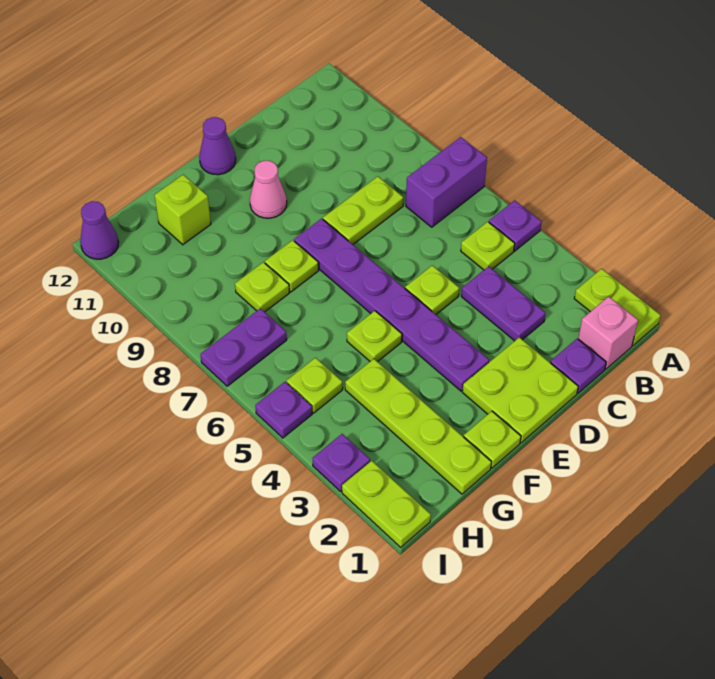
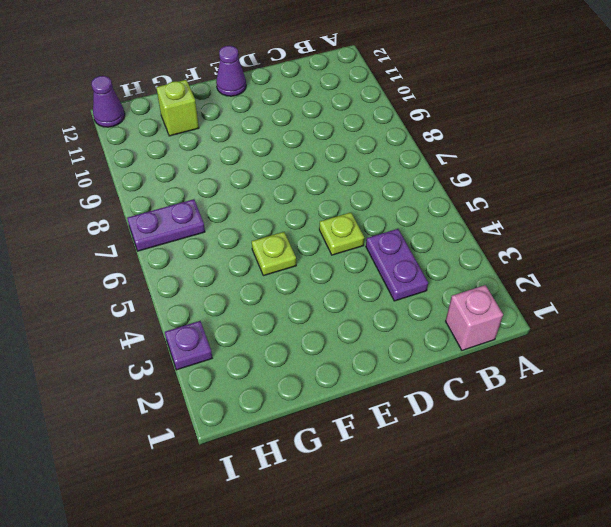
none -> lime plate A1:A2 level 1
none -> purple plate A5 level 1
none -> purple brick A7:B7 level 1

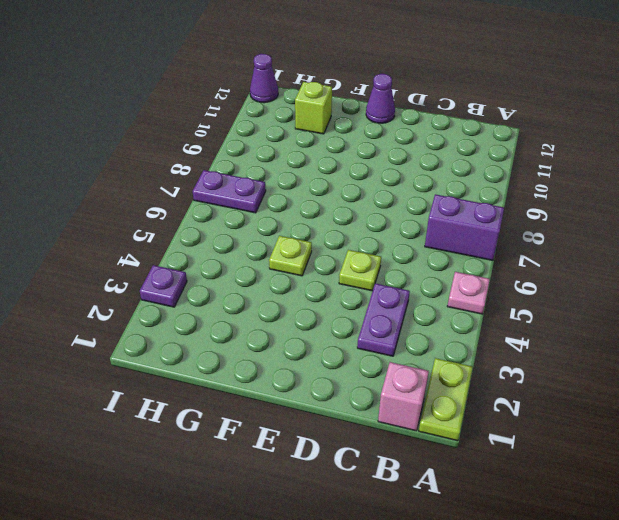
pink plate A5 level 1 -> purple plate A5 level 1
none -> lime plate B5 level 1
none -> purple plate C1 level 1
none -> lime plate C8:D8 level 1

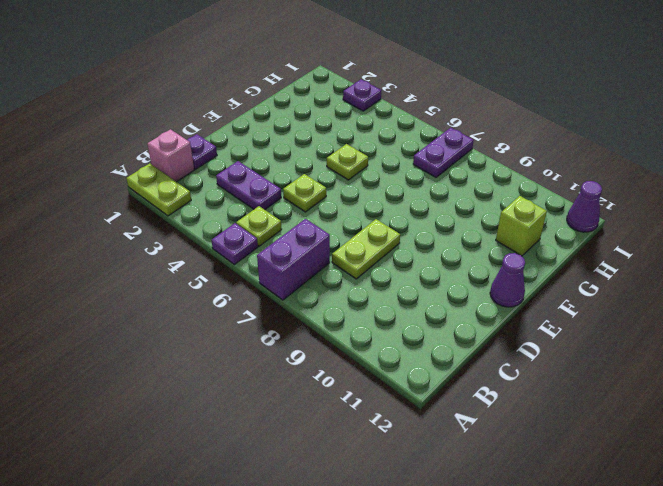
none -> lime plate D1:E2 level 1
none -> purple plate E3:E8 level 1
none -> pink cone E10 level 1

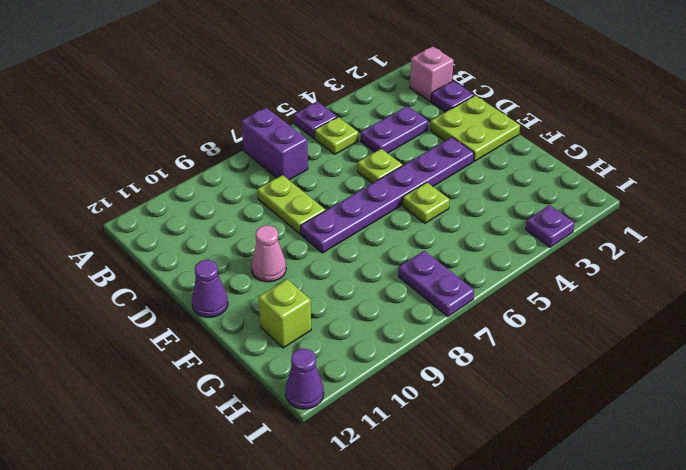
none -> lime plate A1:A2 level 1
none -> lime plate F1 level 1
none -> lime plate F8 level 1

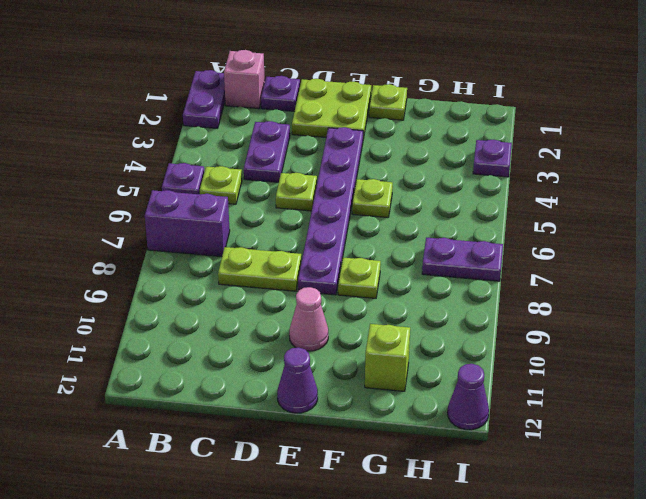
purple plate A1:A2 level 1 -> lime plate A1:A2 level 1
none -> lime plate G1:G4 level 1
none -> lime plate G8 level 1
none -> lime plate H5 level 1

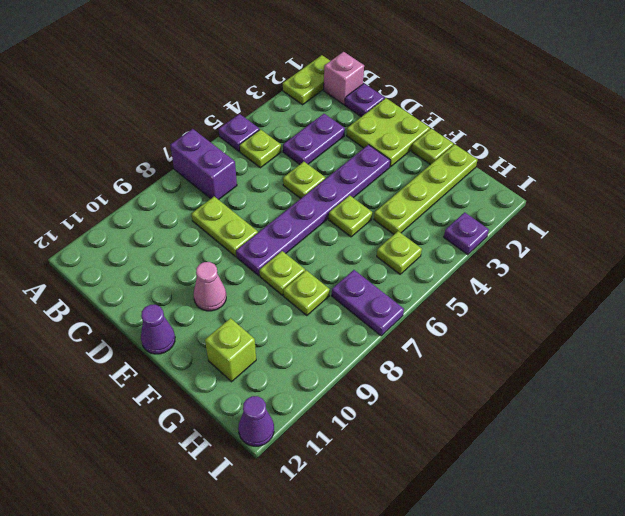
none -> lime plate I1:I2 level 1
none -> purple plate I5 level 1

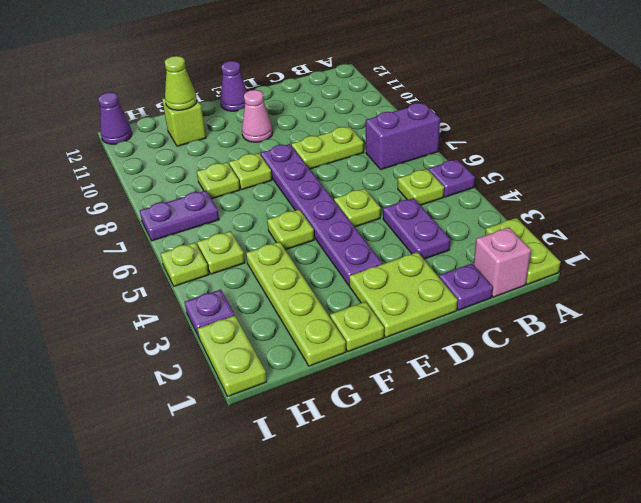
lime cone G11 level 2 -> none
lime plate I5 level 1 -> purple plate I5 level 1

